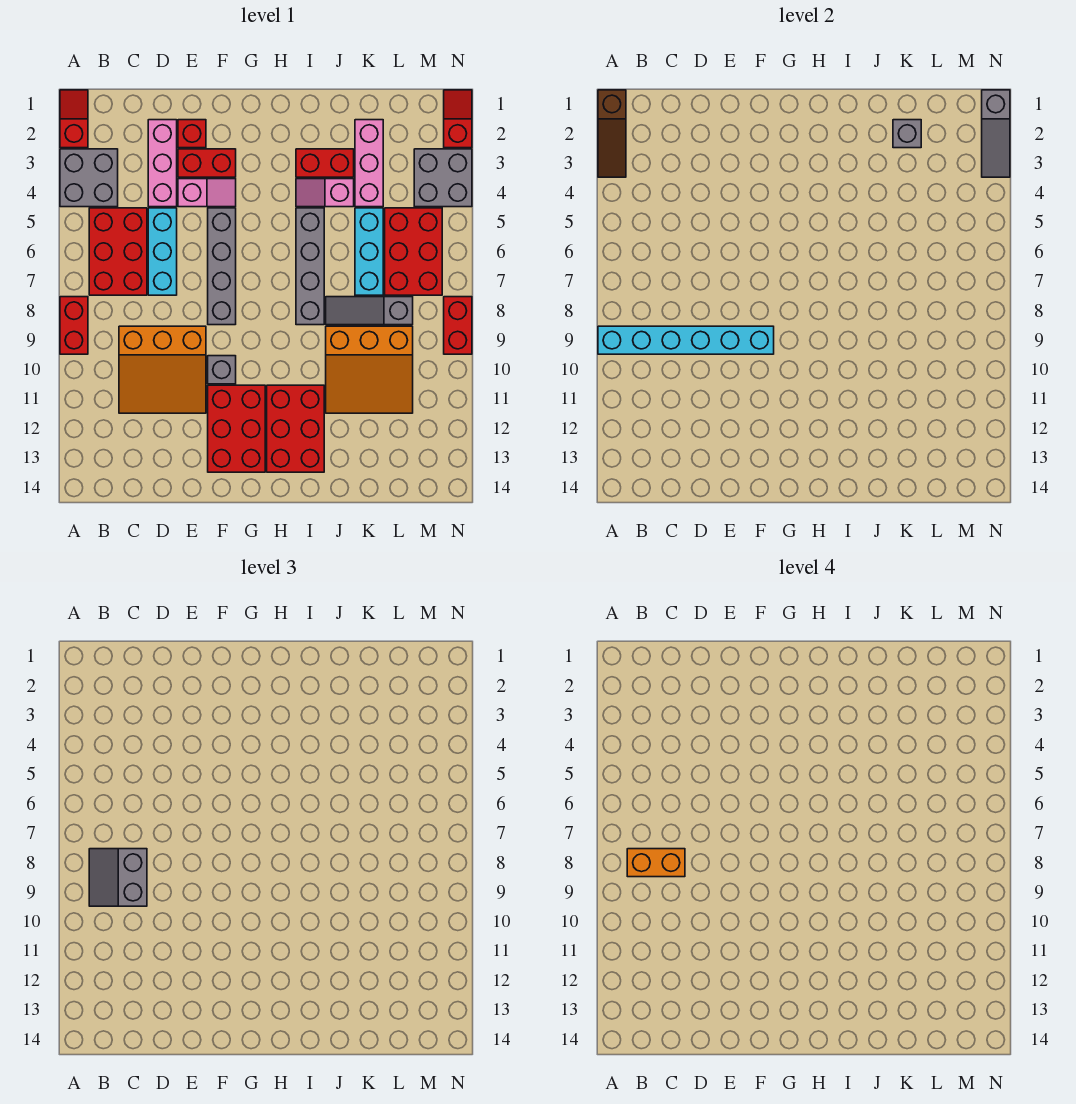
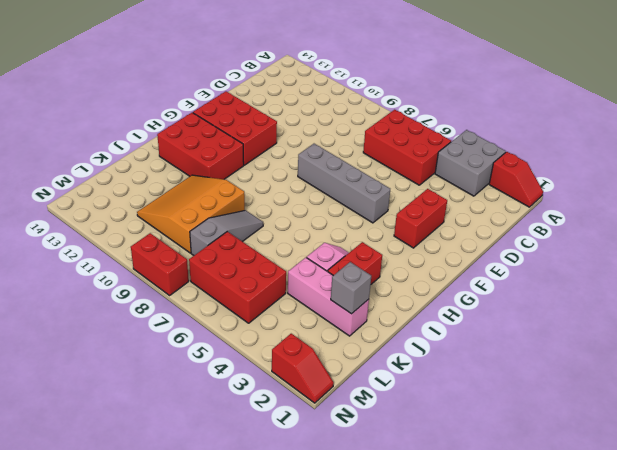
none -> red brick A8:A9 level 1
none -> orange slope C9:E11 level 1 top 9
none -> pink brick D2:D4 level 1
none -> cyan brick D5:D7 level 1

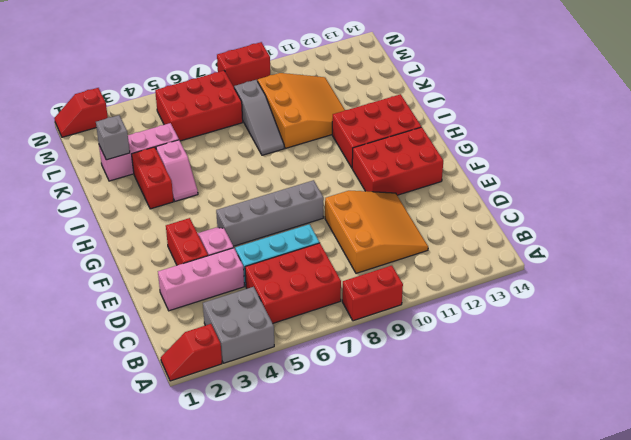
none -> red brick E2 level 1
none -> grey brick F10 level 1
none -> grey brick I5:I8 level 1
none -> cyan brick K5:K7 level 1

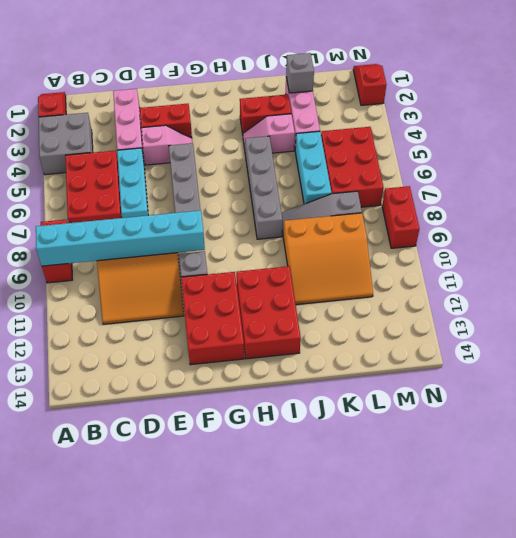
none -> red brick E2 level 1
none -> grey brick M3:N4 level 1
none -> brown slope A1:A3 level 2 top 1
none -> grey slope N1:N3 level 2 top 1

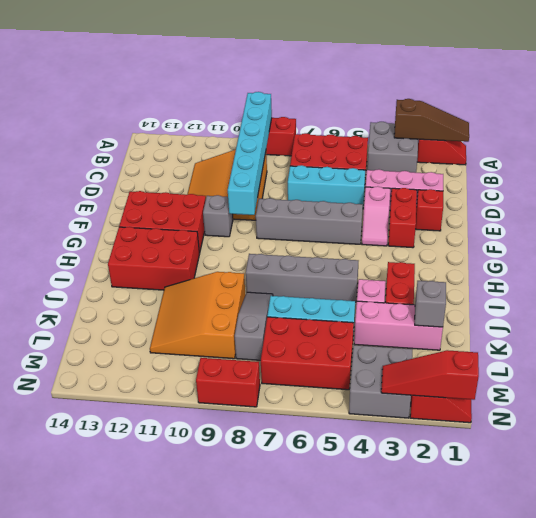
brown slope A1:A3 level 2 top 3 -> brown slope A1:A3 level 2 top 1
red slope N1:N3 level 2 top 1 -> grey slope N1:N3 level 2 top 1
none -> grey slope B8:C9 level 3 top C
none -> orange brick B8:C8 level 4

